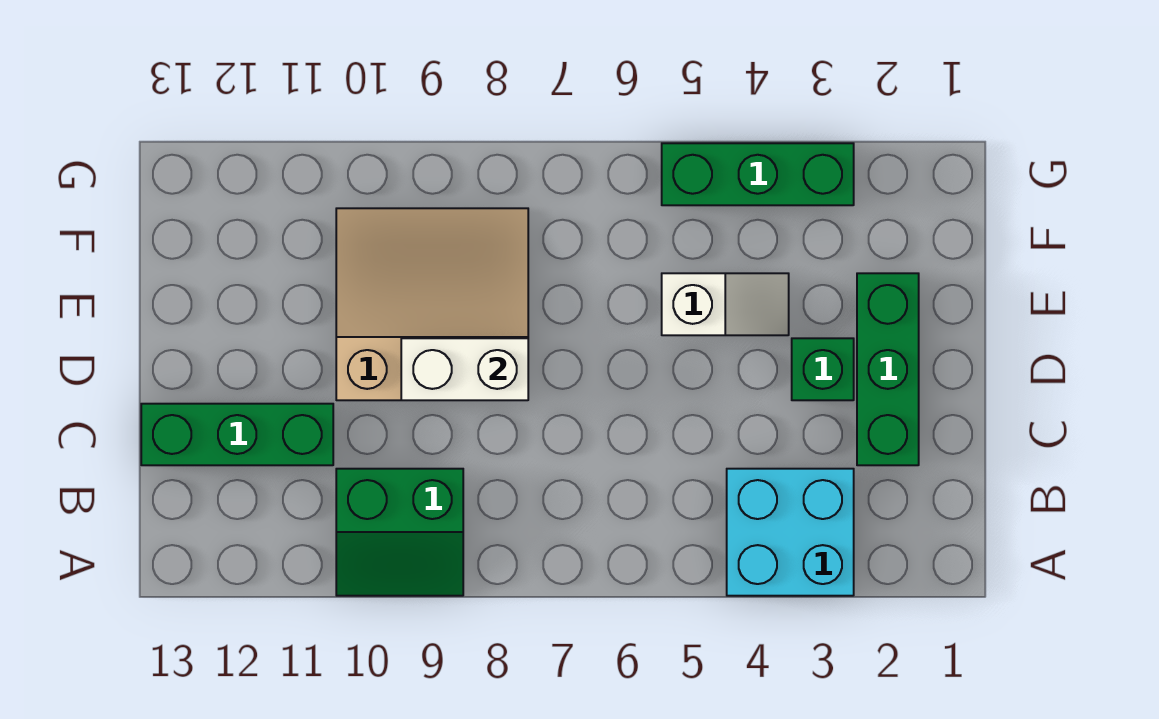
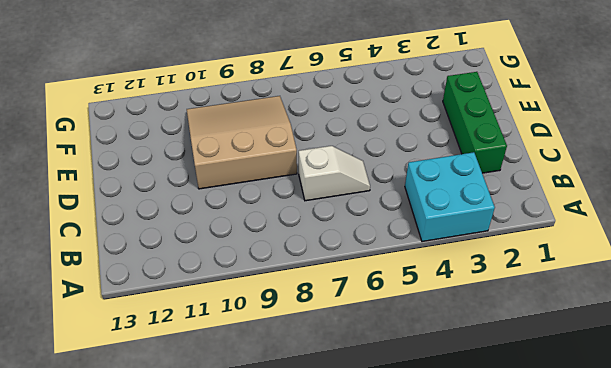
white slope C6:C7 level 1 top 7 -> white slope E4:E5 level 1 top 5
none -> green slope A9:B10 level 1 top B
none -> green brick C11:C13 level 1

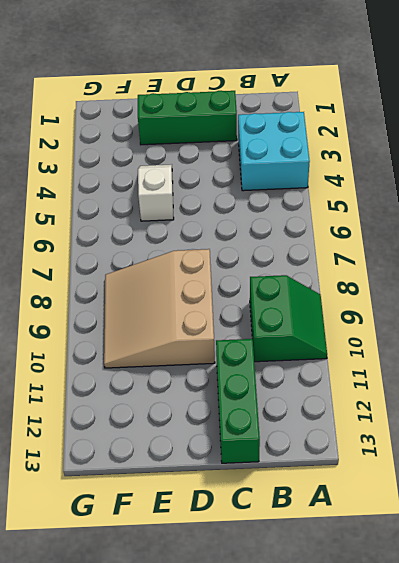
none -> green brick D3 level 1
none -> green brick G3:G5 level 1

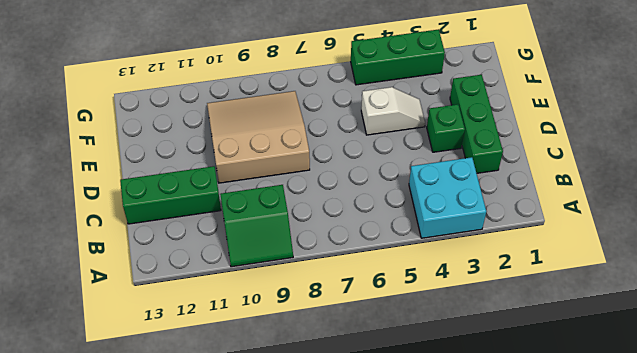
none -> white brick D8:D9 level 2

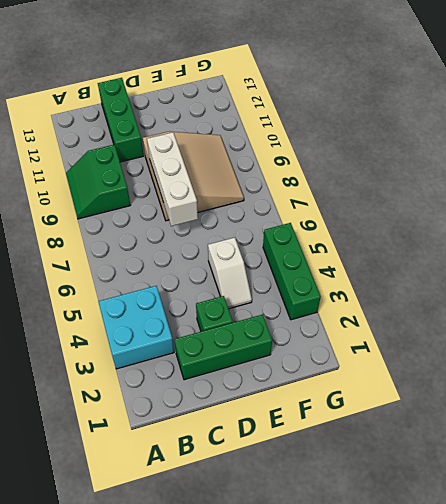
white brick D7:D9 level 2 -> white brick D8:D9 level 2

